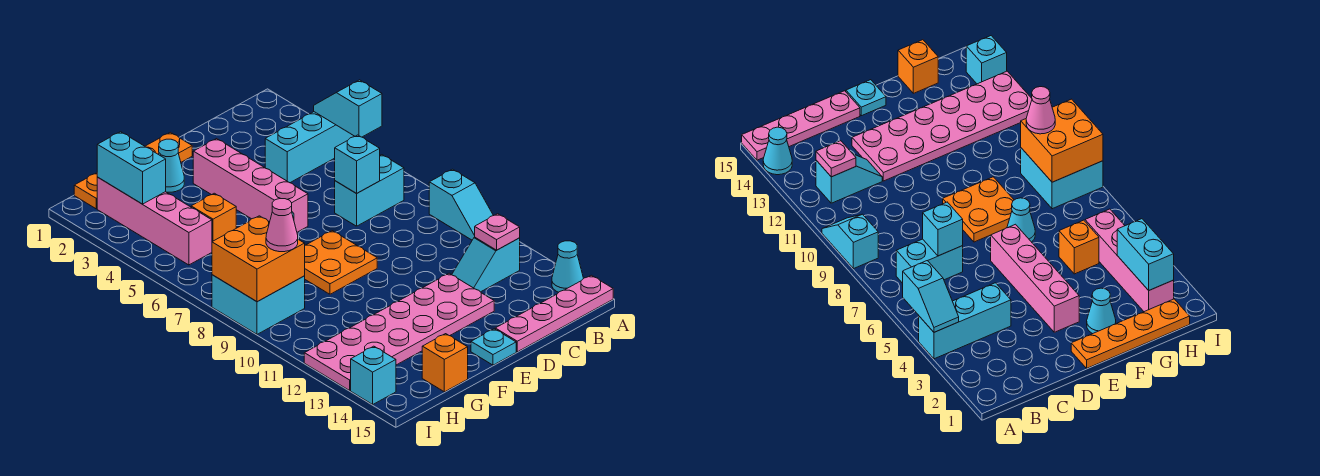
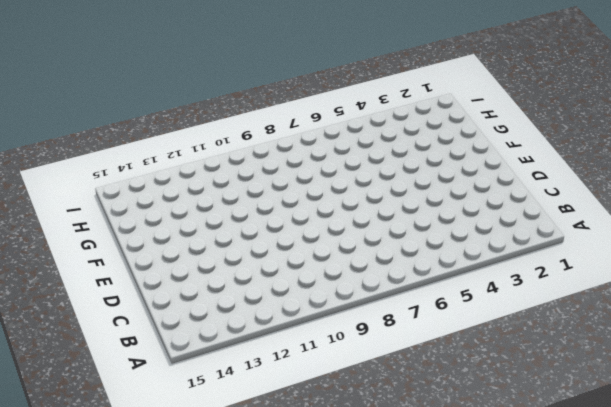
none -> cyan brick A4:C4 level 1
none -> cyan slope A9:A10 level 1 top 9
none -> cyan cone A14 level 1

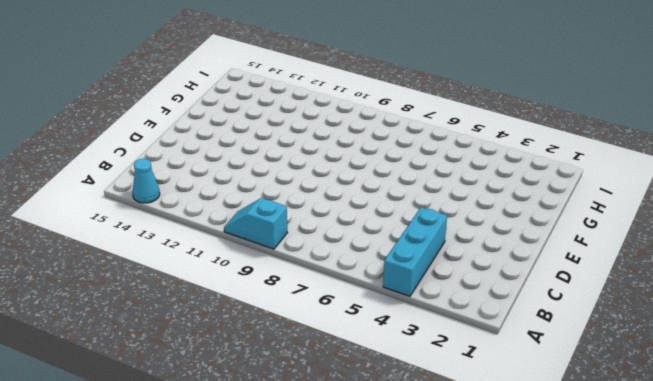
none -> pink plate A15:D15 level 1
none -> cyan brick B7:C7 level 1
none -> cyan slope B12:C12 level 1 top B

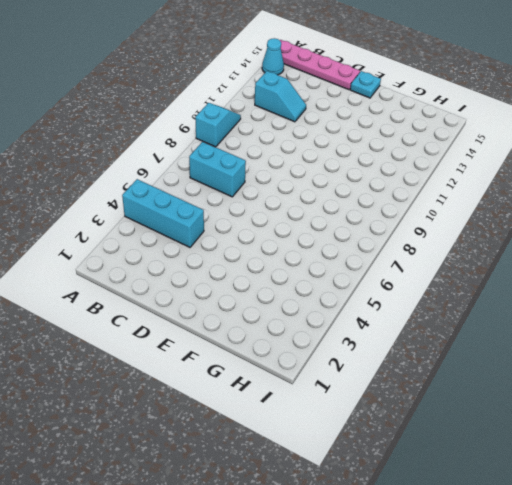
none -> pink plate D12:I13 level 1
none -> orange plate E1:H1 level 1
none -> pink brick E3:E6 level 1

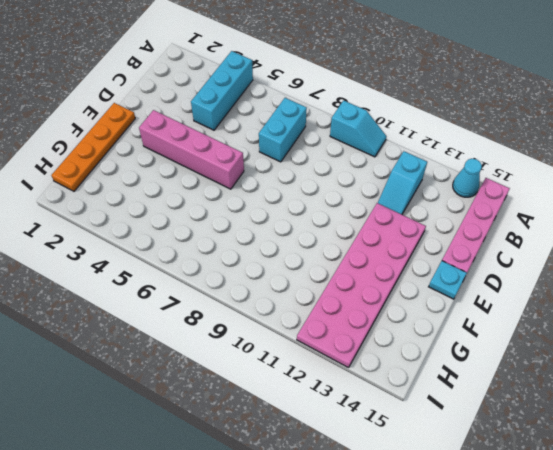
none -> orange plate E8:F9 level 1
none -> cyan cone F2 level 1
none -> cyan cone F7 level 1

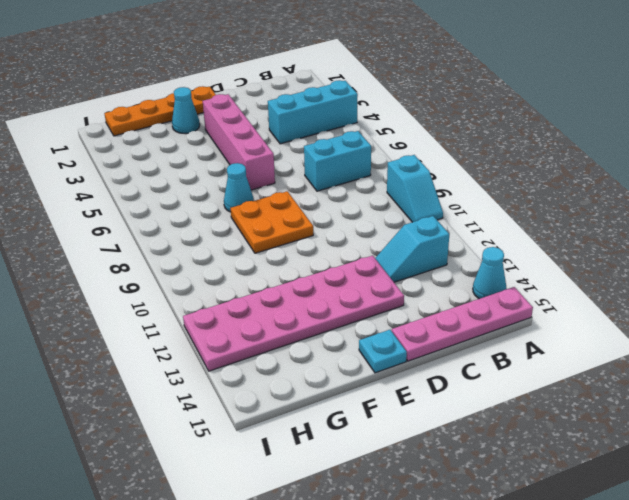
none -> orange brick G5 level 1
none -> orange brick G15 level 1
none -> pink brick H2:H5 level 1

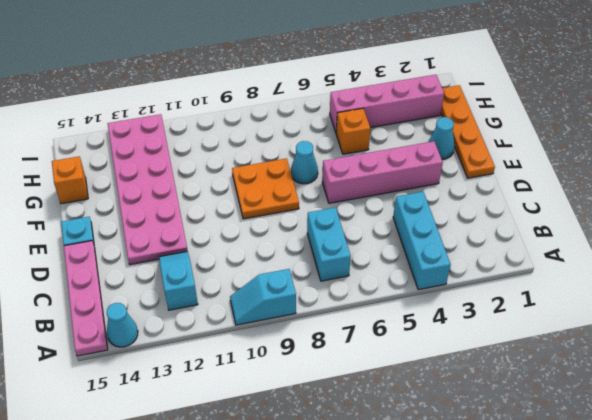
none -> cyan brick H8:I9 level 1
none -> cyan brick I14 level 1
none -> cyan slope A4:A5 level 2 top 5

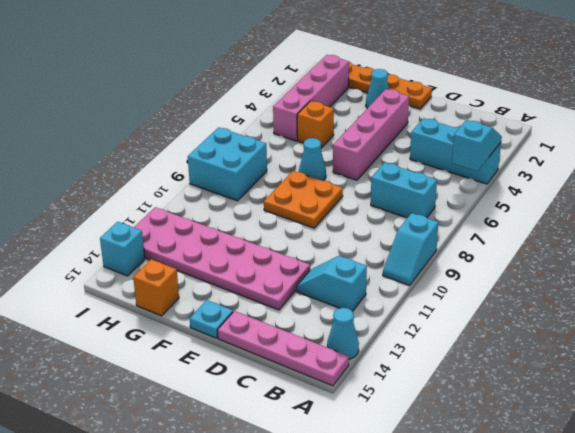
none -> pink plate B12 level 2
none -> cyan brick C7 level 2
none -> cyan brick H2:H3 level 2

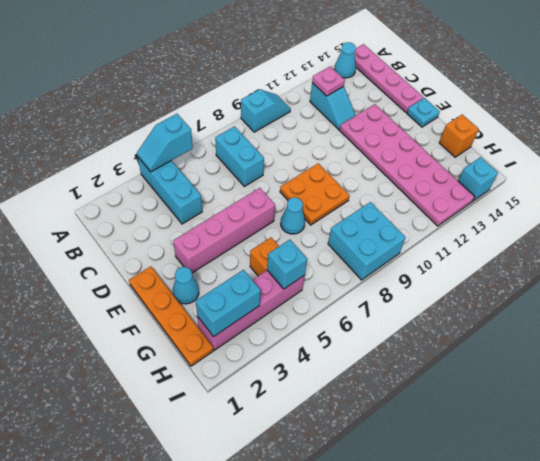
cyan brick H5 level 2 -> cyan brick C7 level 2
none -> orange brick H8:I9 level 2
none -> pink cone H9 level 3

